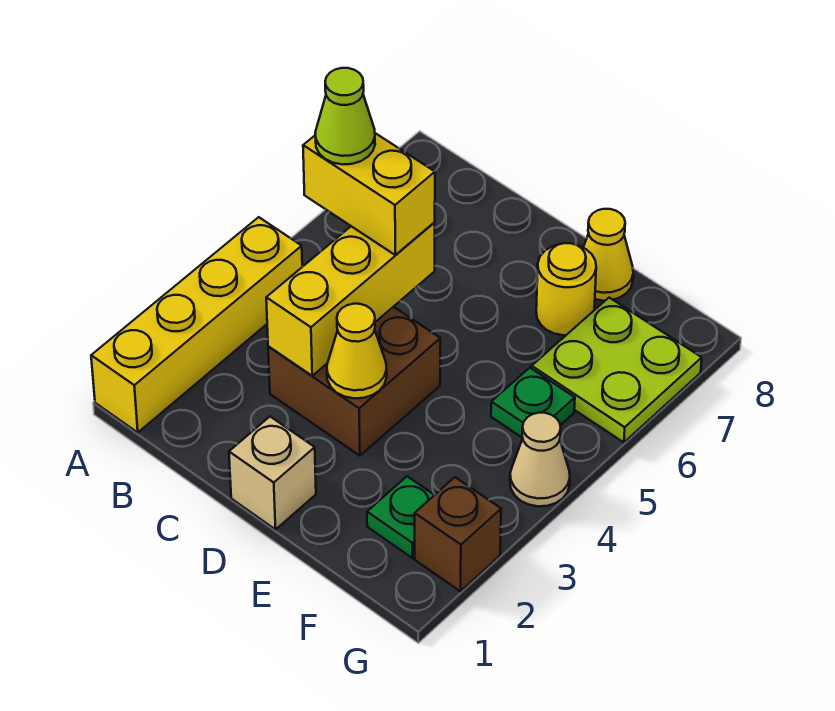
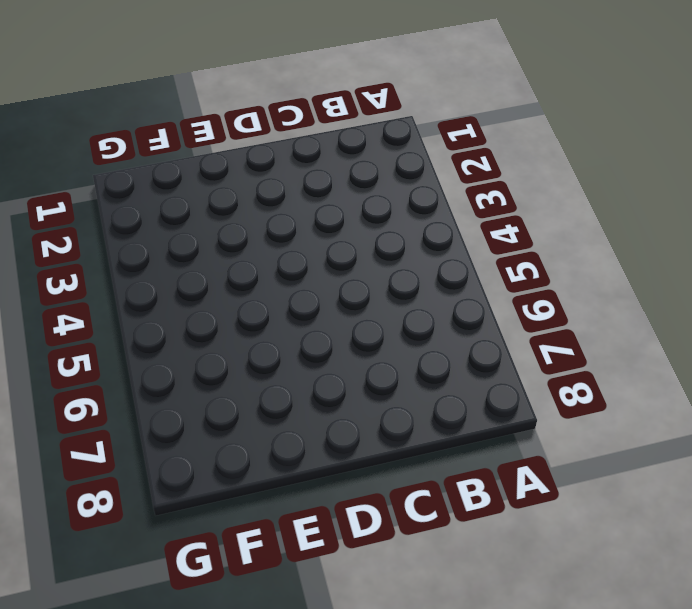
none -> yellow brick A1:A4 level 1
none -> brown brick C3:D4 level 1
none -> tan brick D1 level 1

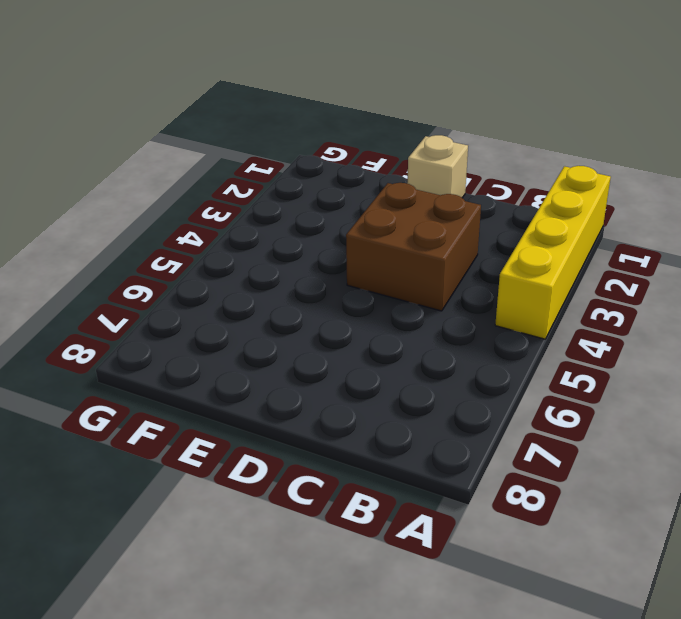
none -> yellow round brick E7 level 1
none -> yellow cone E8 level 1
none -> green plate F2 level 1

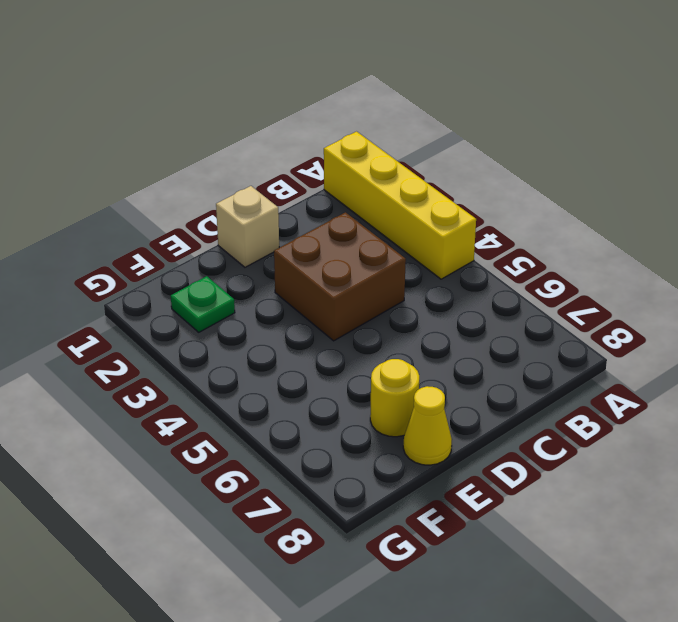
none -> green plate F5 level 1
none -> lime plate F6:G7 level 1
none -> brown brick G2 level 1

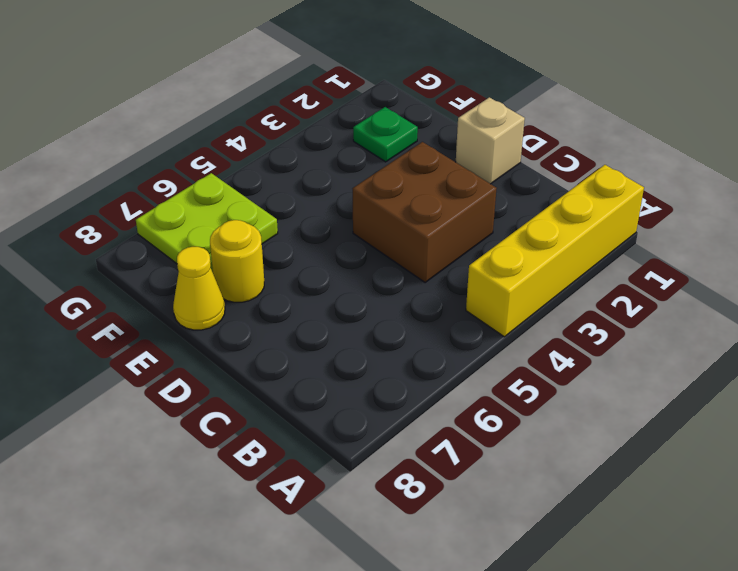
none -> green plate F5 level 1
none -> brown brick G2 level 1
none -> tan cone G4 level 1

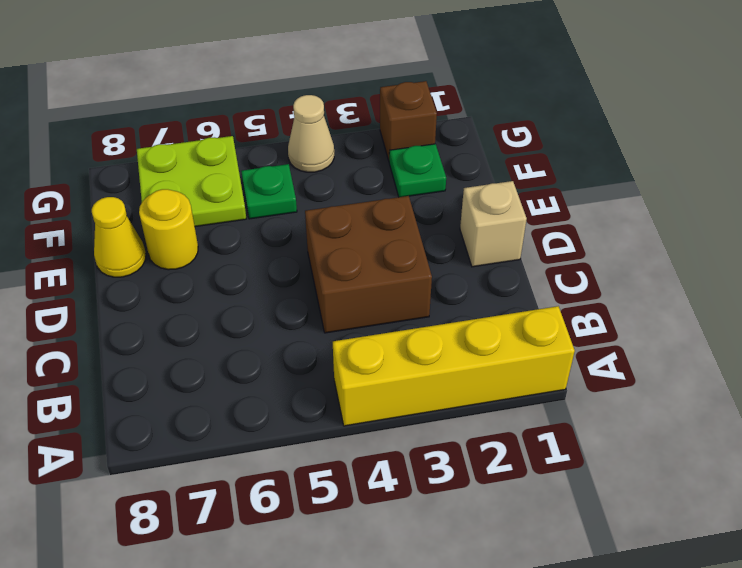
none -> yellow brick C3:C5 level 2
none -> yellow cone D3 level 2
none -> yellow brick B5:C5 level 3

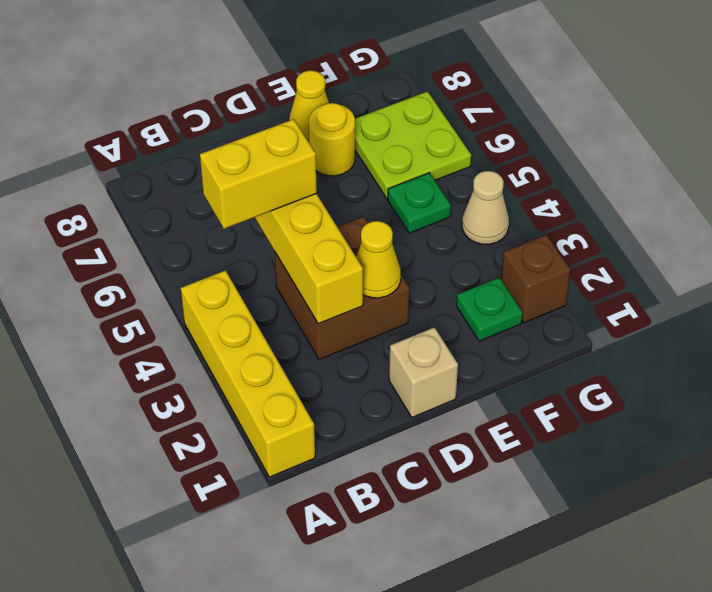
none -> lime cone B5 level 4

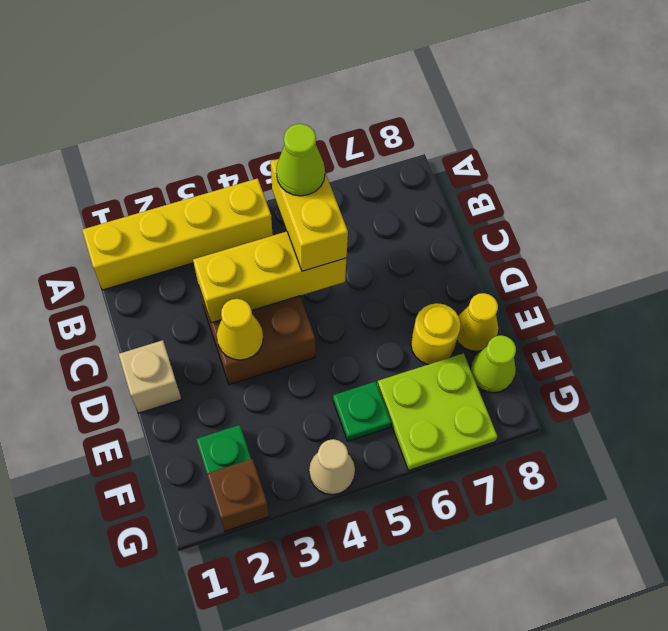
lime cone F8 level 1 -> none

